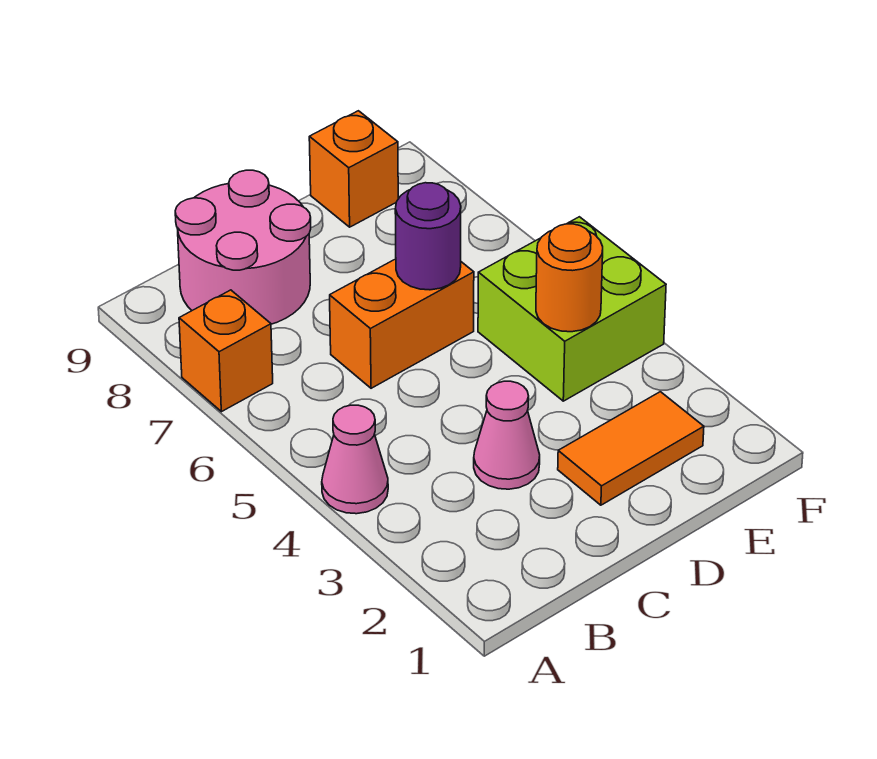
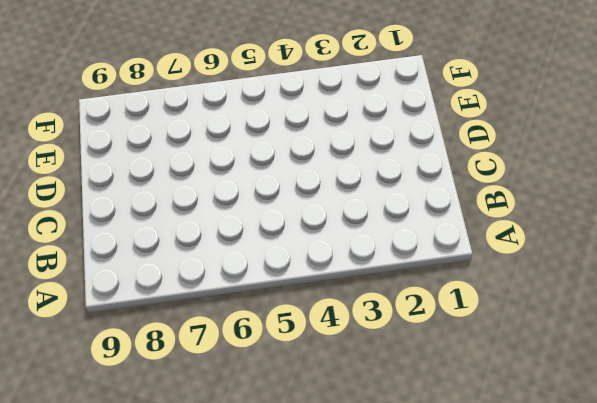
none -> pink cone A4 level 1
none -> orange brick A7 level 1

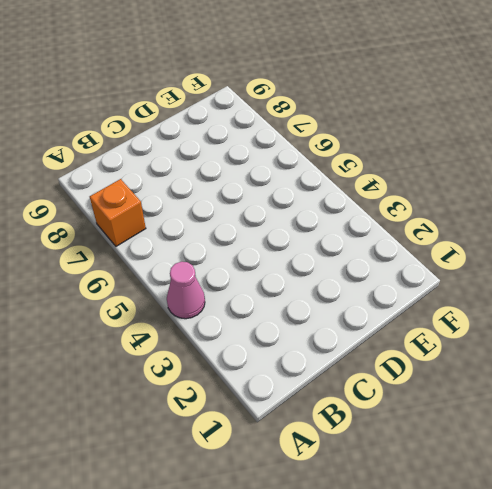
none -> pink round brick B8:C9 level 1
none -> pink cone C3 level 1

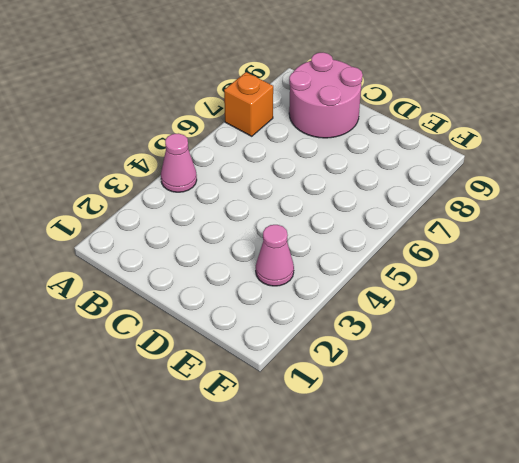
pink cone E3 level 1 -> pink cone C3 level 1
none -> orange brick C6:D6 level 1
none -> orange tile D2:E2 level 1

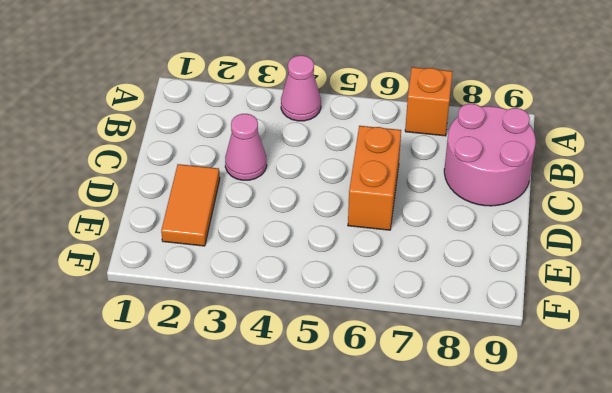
none -> lime brick E4:F5 level 1
none -> orange brick E9 level 1

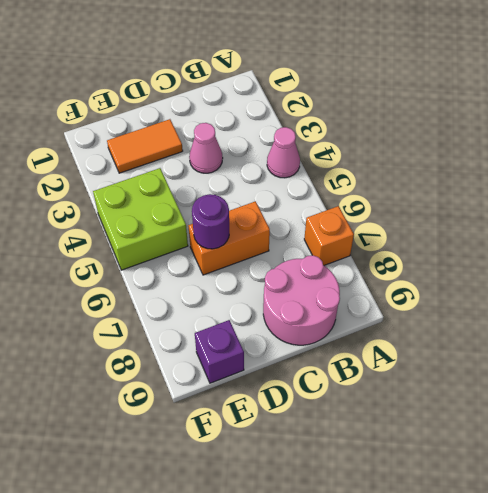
purple brick E9 level 1 -> orange brick E9 level 1
none -> orange round brick E4 level 2

